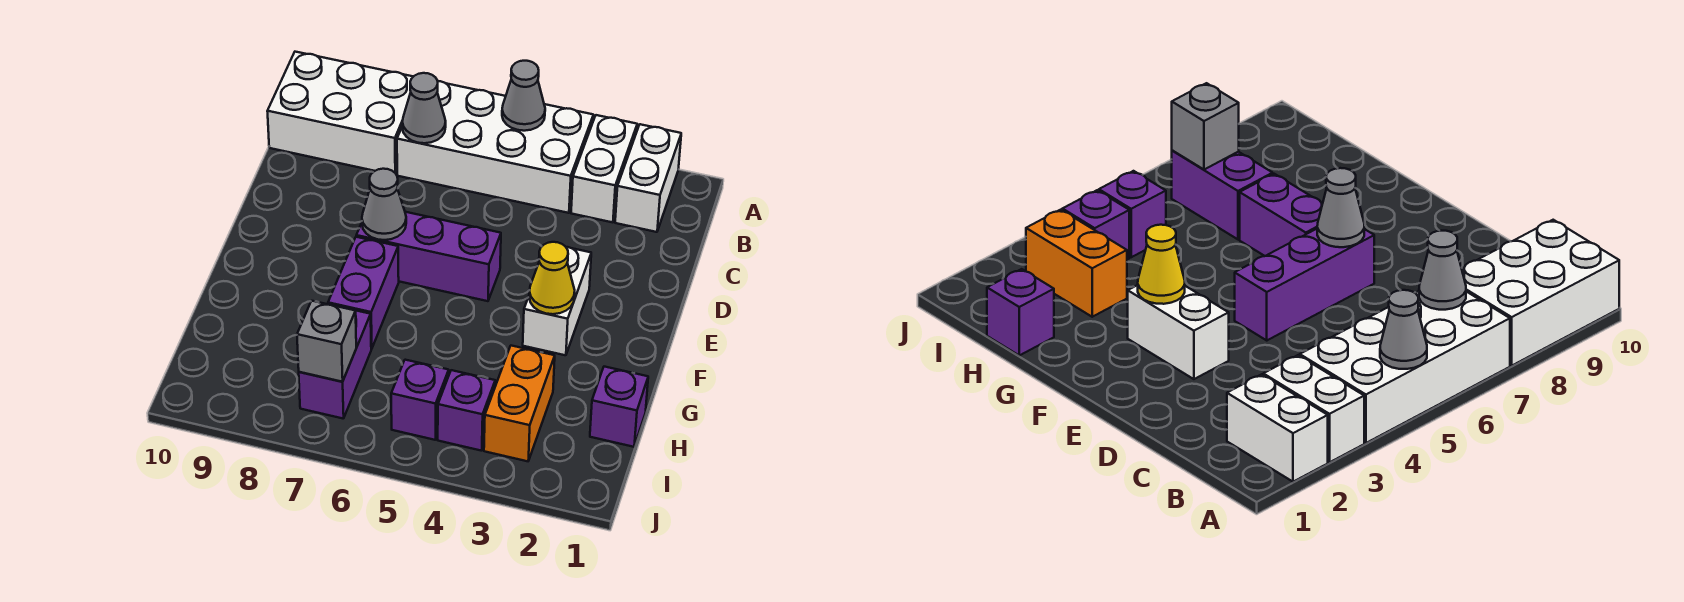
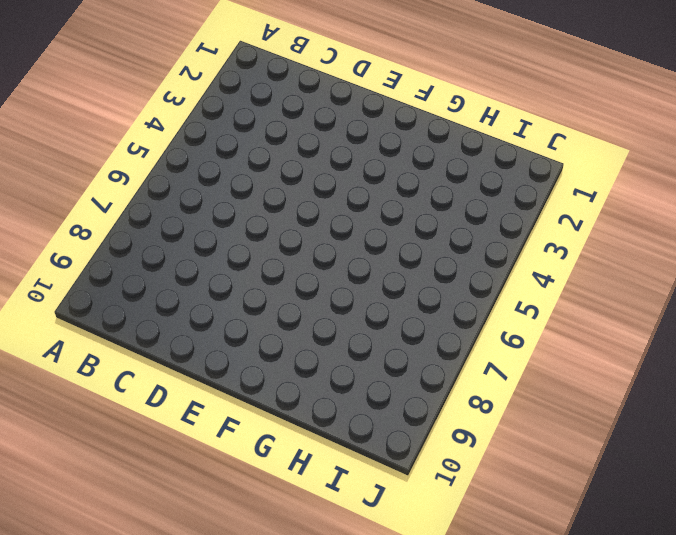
none -> white brick A2:B2 level 1
none -> white brick A3:B3 level 1
none -> white brick A4:B7 level 1

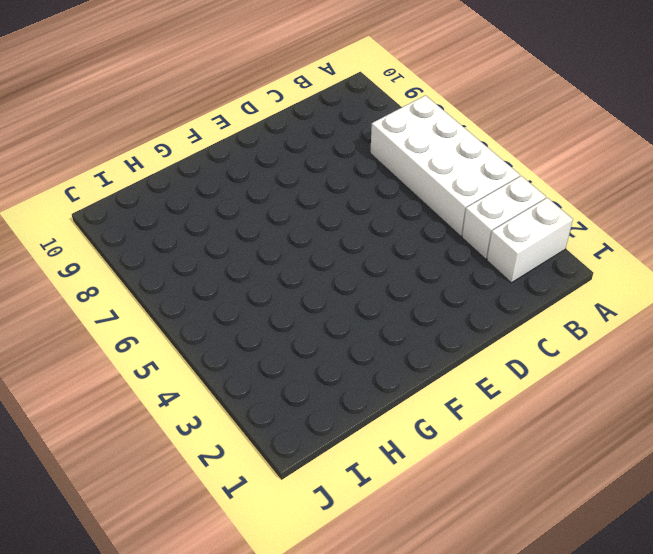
none -> white brick A8:B10 level 1
none -> white brick E3:F3 level 1
none -> purple brick E5:E7 level 1

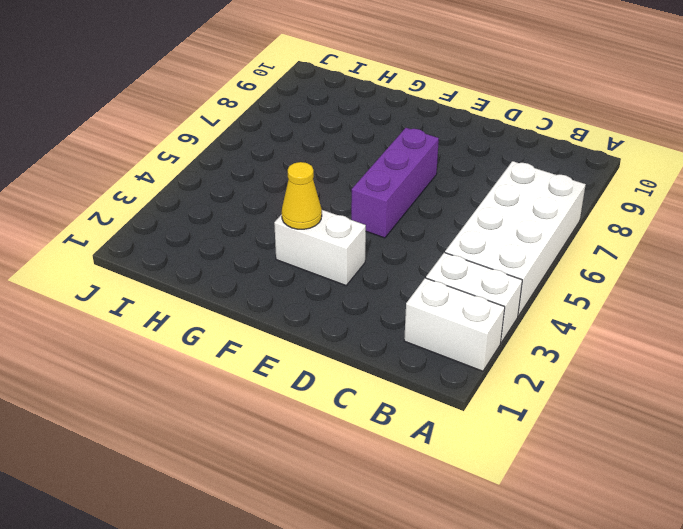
none -> white brick A8:B10 level 1
none -> purple brick F7:G7 level 1
none -> purple brick H1 level 1

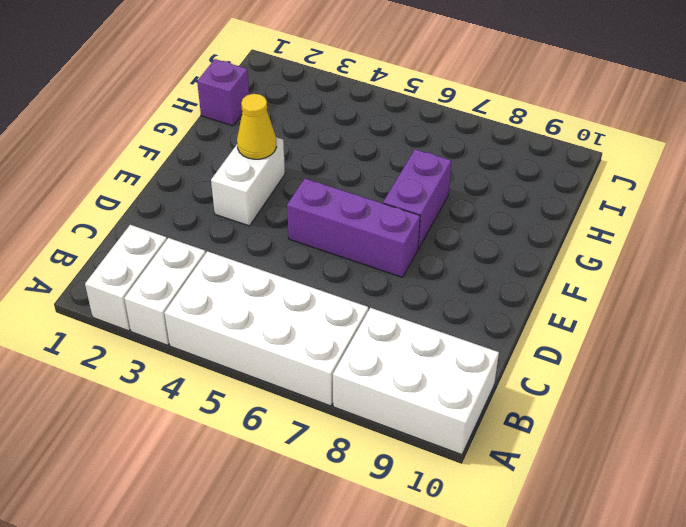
none -> orange brick H3:I3 level 1
none -> purple brick H7:I7 level 1
none -> purple brick I4 level 1

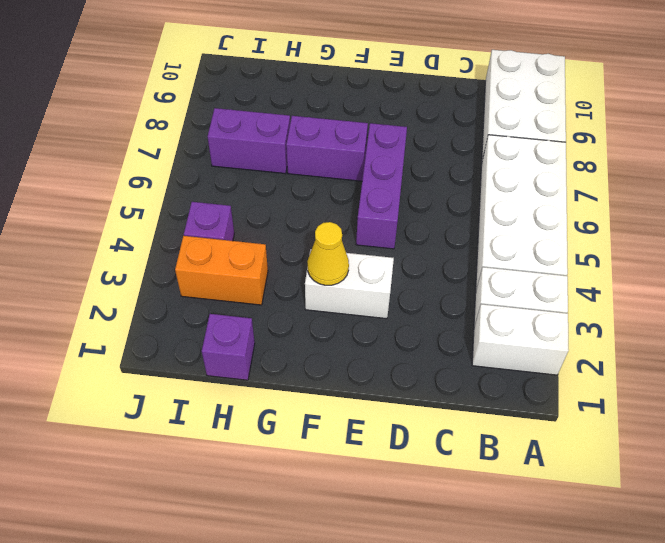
none -> purple brick I5 level 1
none -> grey cone A5 level 2
none -> grey cone B7 level 2

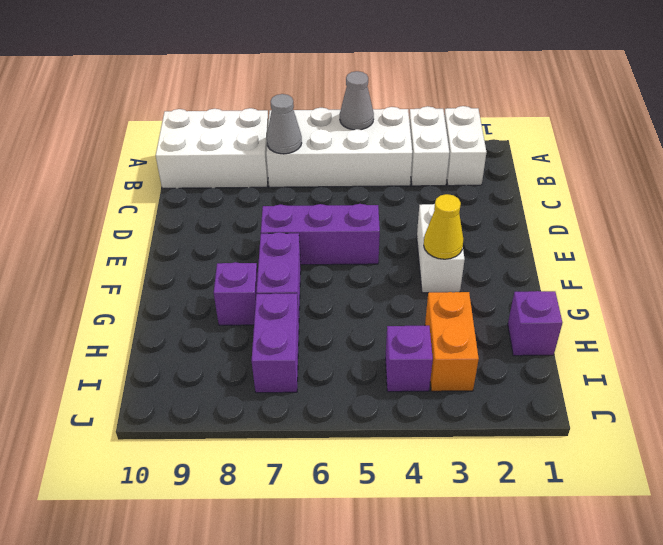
purple brick G8 level 1 -> purple brick I5 level 1
none -> grey cone E7 level 2
none -> grey brick I7 level 2

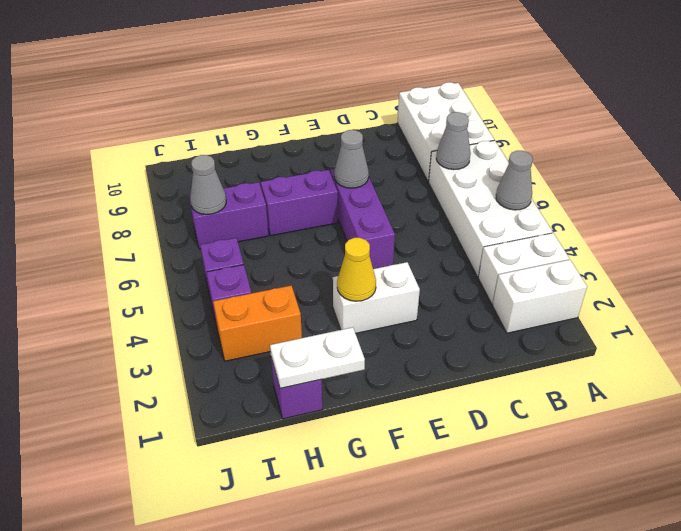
white plate G1:H1 level 2 -> none
grey cone I7 level 2 -> grey brick I7 level 2

